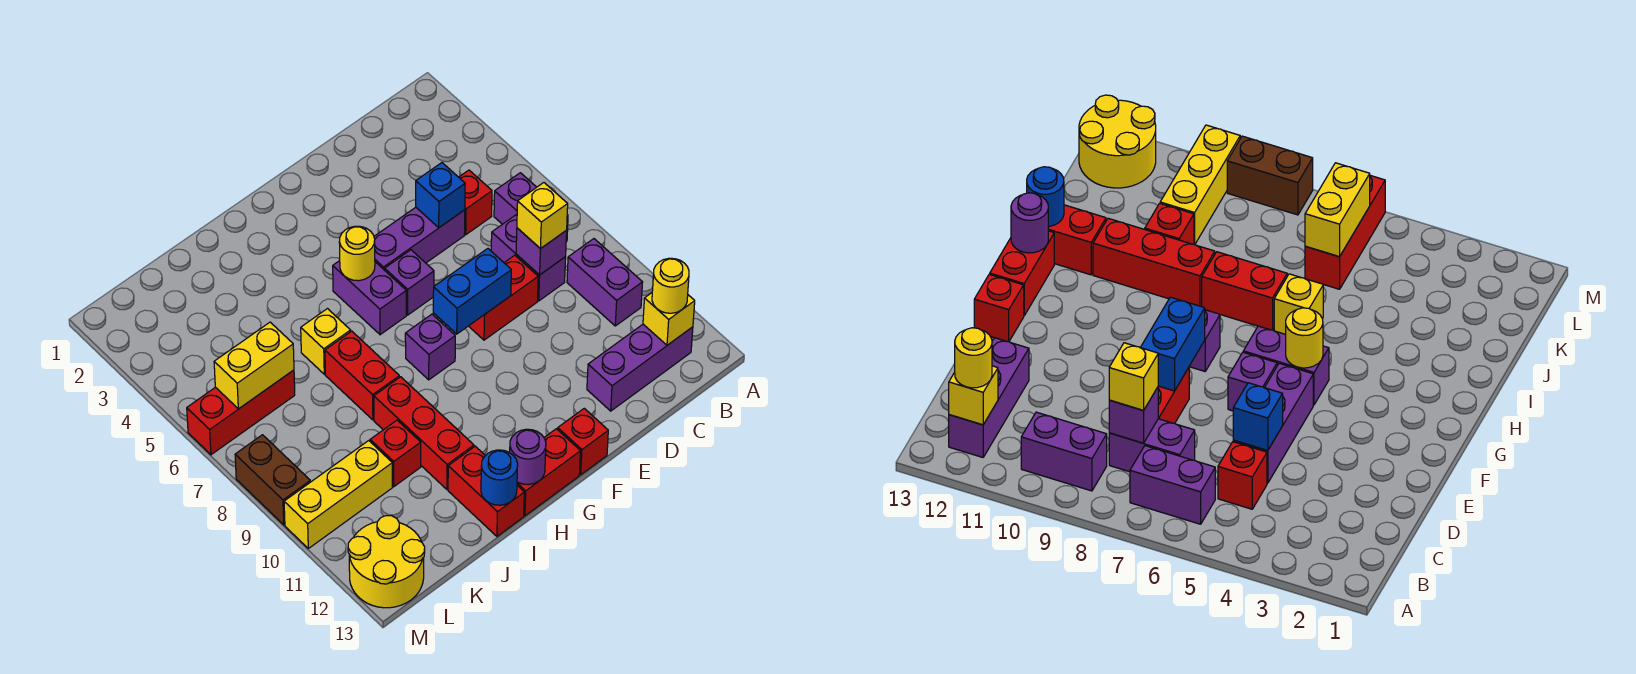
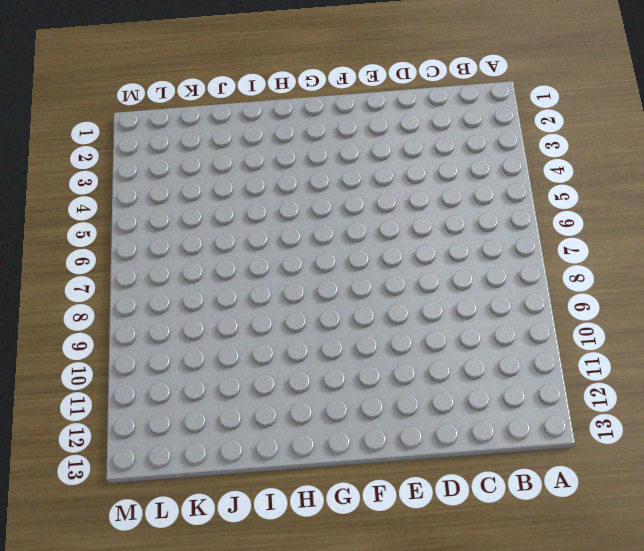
none -> purple brick B6:B7 level 1
none -> purple brick B9:B10 level 1
none -> purple brick B12:D12 level 1
none -> red brick C5 level 1

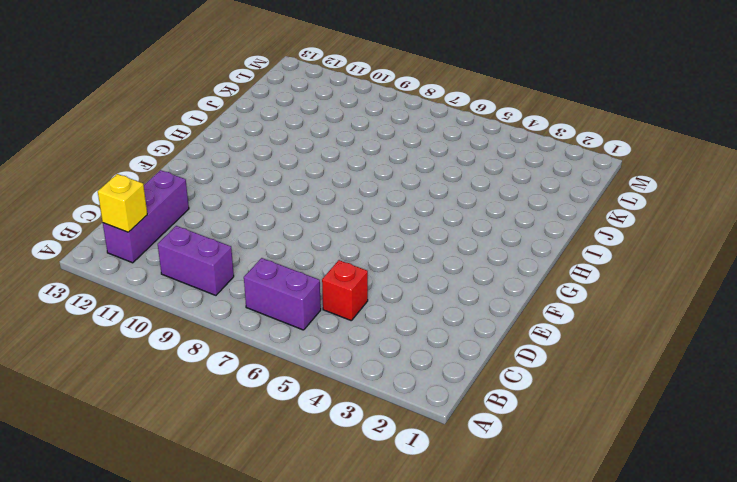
none -> purple brick C7:C8 level 1
none -> purple brick D5:F5 level 1
none -> red brick D8:E8 level 1
none -> purple brick F6 level 1

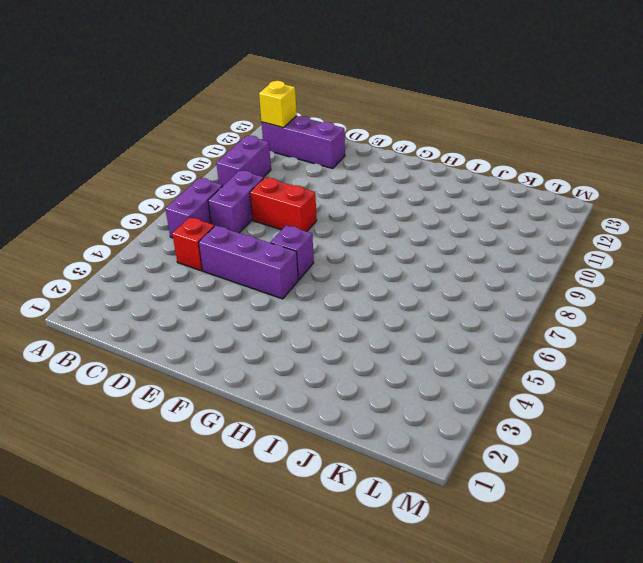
none -> red brick F13 level 1
none -> purple brick G5:G6 level 1
none -> purple brick G8 level 1
none -> red brick G13:H13 level 1

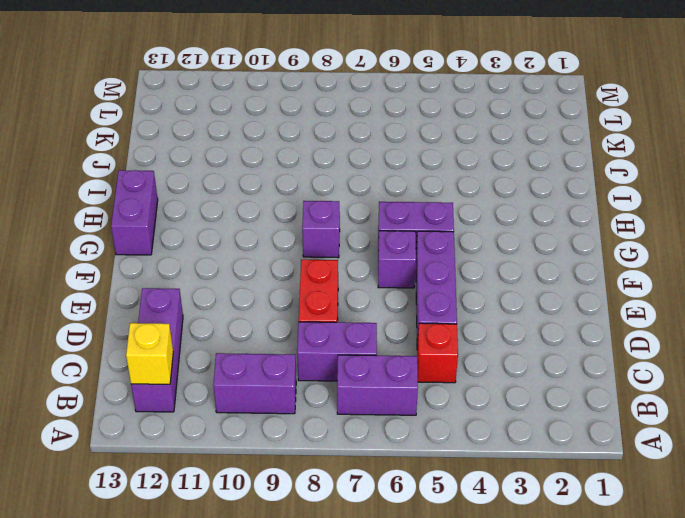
purple brick G13:H13 level 1 -> red brick G13:H13 level 1
none -> red brick F13 level 1
none -> yellow brick I6 level 1
none -> red brick I7:I8 level 1
none -> red brick I9:I11 level 1

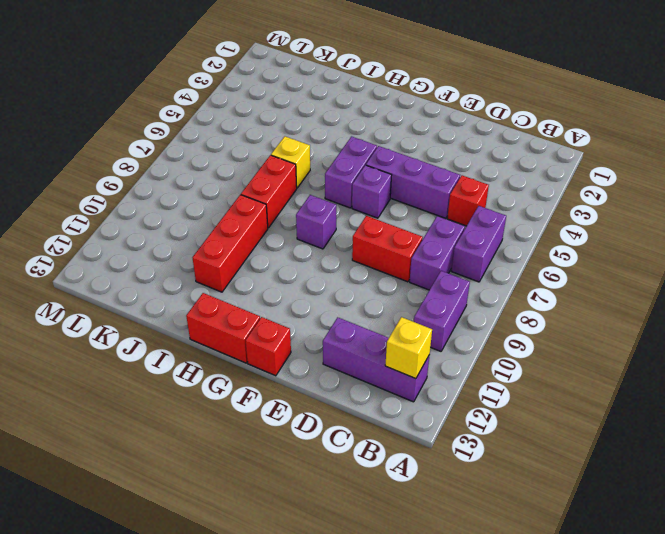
none -> red brick I12:I13 level 1
none -> red brick J10 level 1
none -> red brick K6:M6 level 1
none -> yellow brick K10:M10 level 1

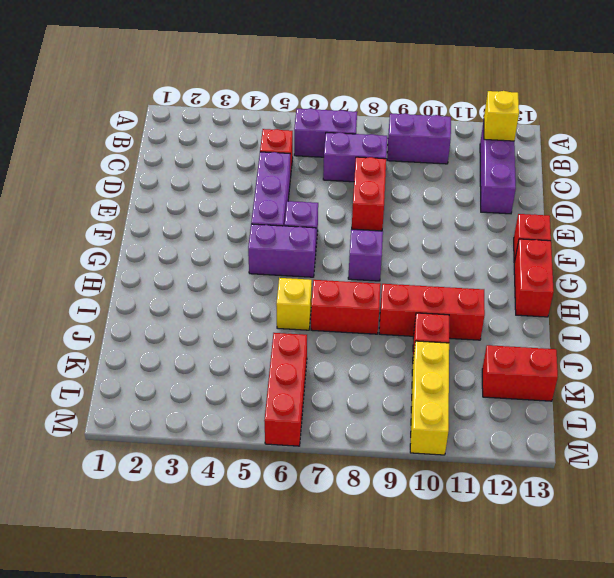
red brick K12:K13 level 1 -> red brick I12:I13 level 1
none -> yellow round brick L12:M13 level 1
none -> brown brick M8:M9 level 1
none -> purple brick C8 level 2
none -> blue brick D5 level 2

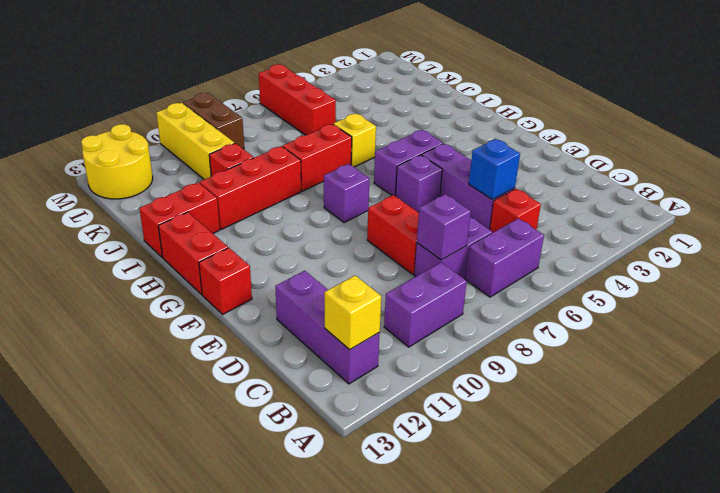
brown brick L9:M9 level 1 -> brown brick M8:M9 level 1
none -> blue brick E8:F8 level 2
none -> yellow round brick G5 level 2
none -> purple round brick H13 level 2
none -> blue round brick I13 level 2

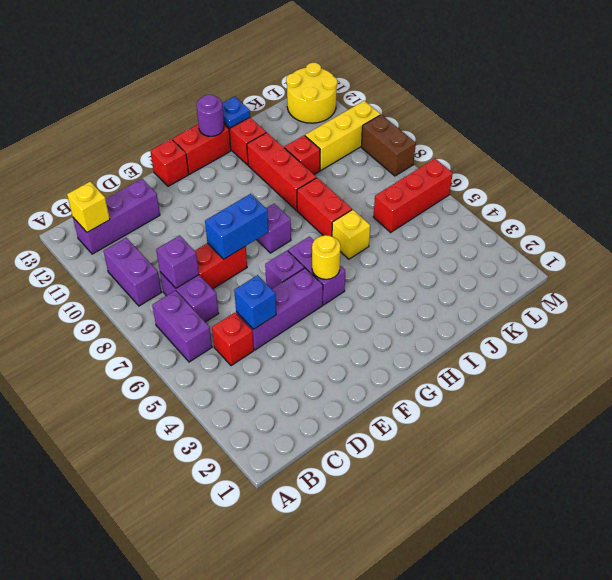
blue plate I13 level 2 -> blue round brick I13 level 2
none -> yellow brick K6:L6 level 2
none -> yellow round brick B12 level 3
none -> yellow brick C8 level 3

